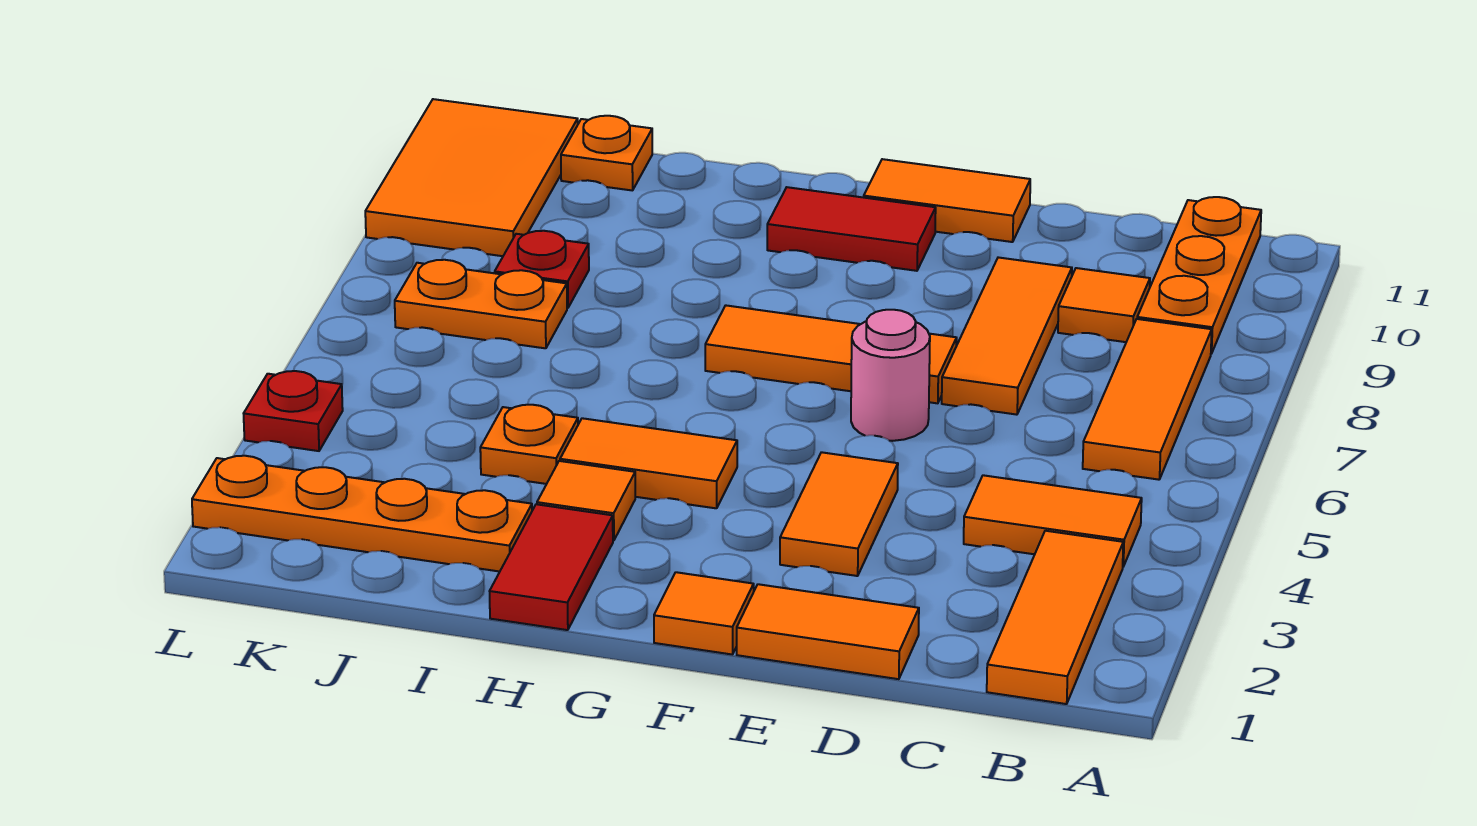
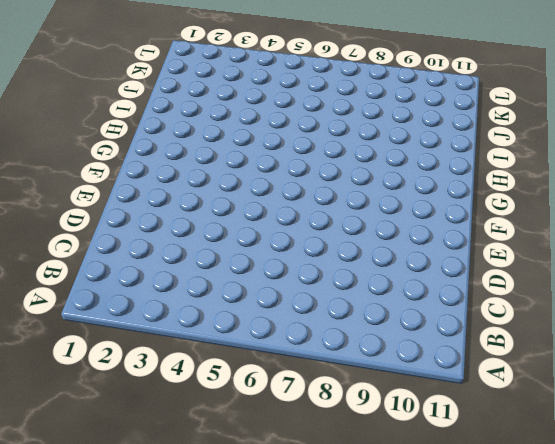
none -> orange tile B1:B3 level 1
none -> orange tile B4:C4 level 1
none -> orange tile B6:B8 level 1

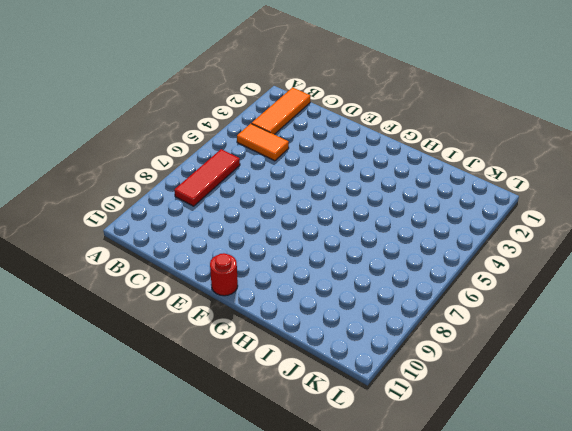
red tile B6:B8 level 1 -> orange tile B6:B8 level 1
red round brick F11 level 1 -> orange tile E11:F11 level 1
none -> orange plate B9:B11 level 1
none -> orange tile C9 level 1
none -> orange tile D1:E1 level 1

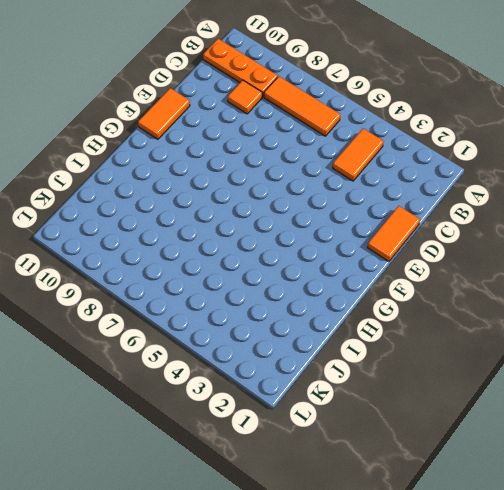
none -> orange tile B1:B3 level 1
none -> orange tile D7:D9 level 1
none -> orange tile E3:E4 level 1

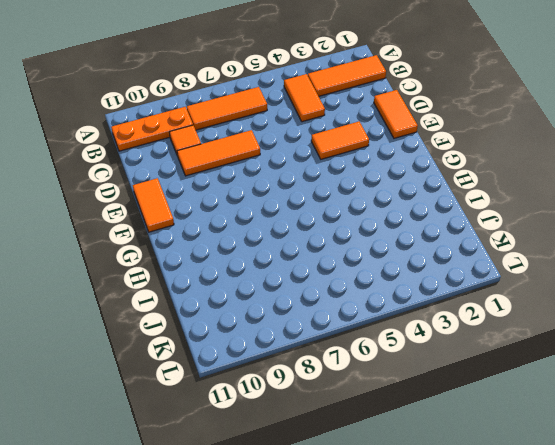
none -> pink round brick E6 level 1
none -> orange tile E7:G7 level 1
none -> orange tile F1 level 1

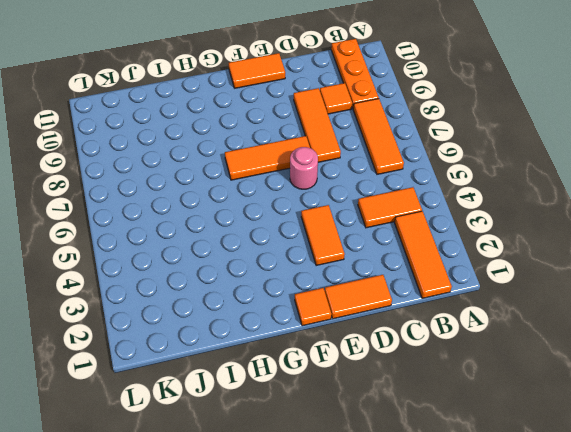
none -> red tile F10:G10 level 1
none -> orange tile G4:H4 level 1
none -> red tile H1:H2 level 1

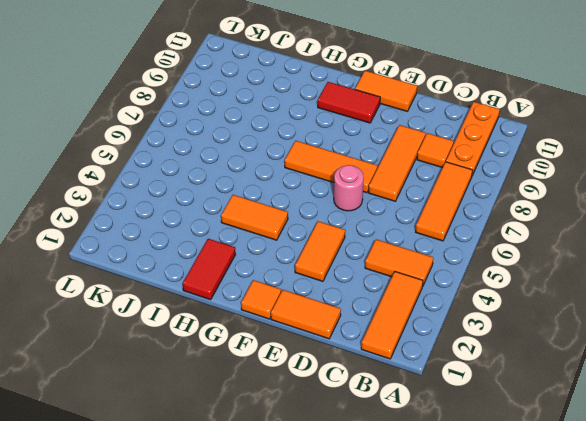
none -> orange tile H3 level 1
none -> orange plate I2:L2 level 1
none -> orange plate I4 level 1

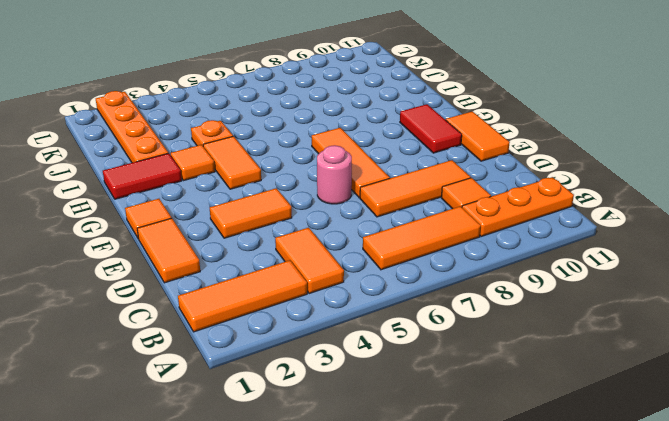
none -> orange plate J7:K7 level 1
none -> red plate J8 level 1
none -> orange plate J11 level 1

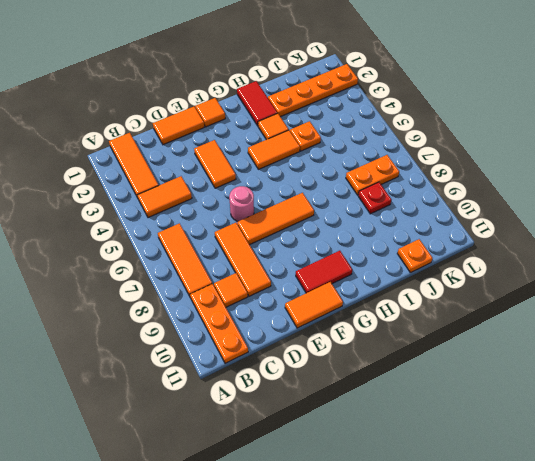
none -> orange tile K9:L11 level 1
none -> red plate L4 level 1

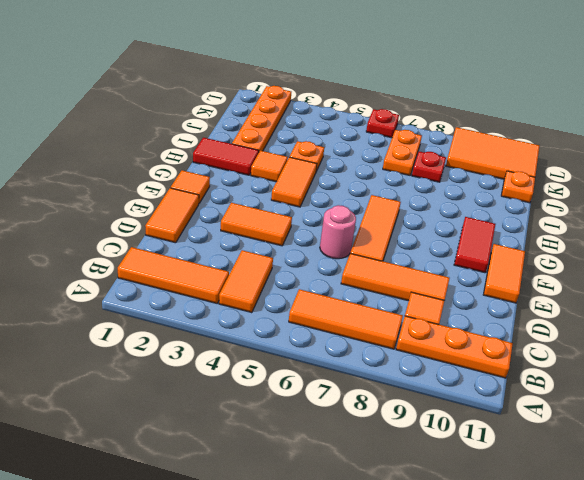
red plate L6 level 1 -> red plate L4 level 1

